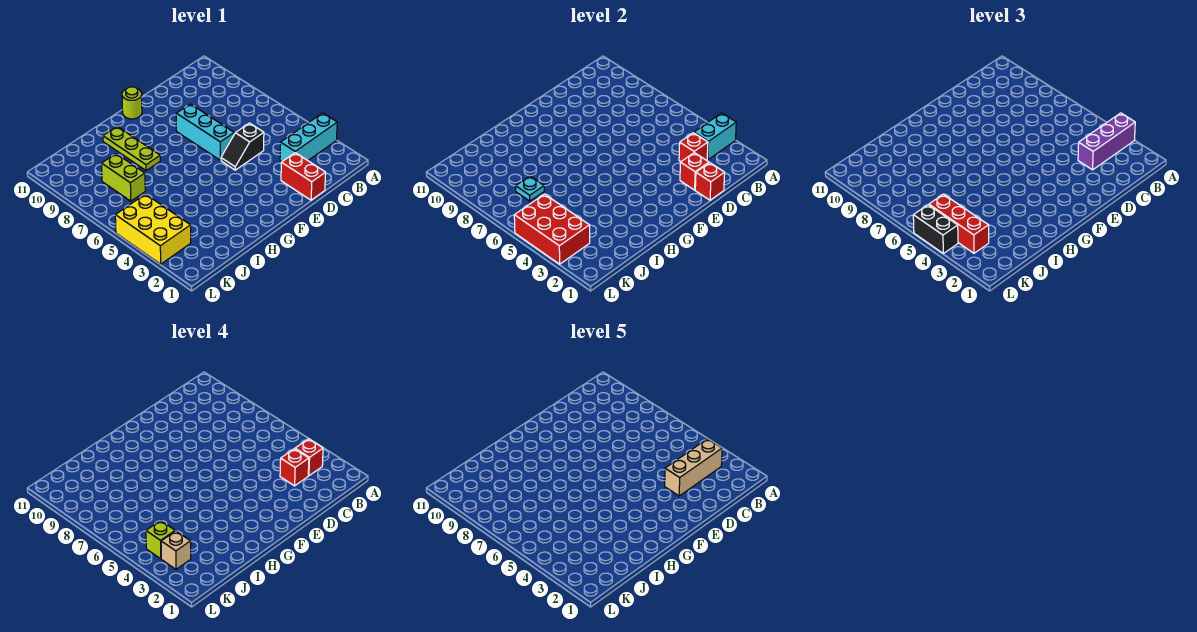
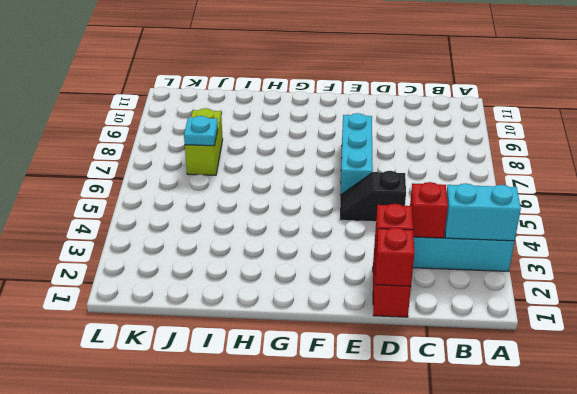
none -> lime round brick F11 level 1
none -> lime plate H8:H10 level 1
none -> yellow brick K3:L5 level 1

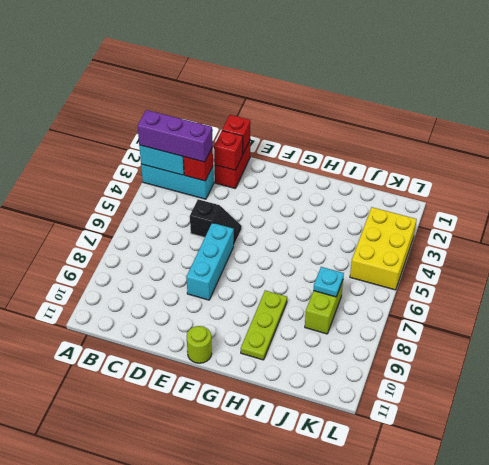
none -> red brick K3:L5 level 2
none -> red brick K3:K5 level 3
none -> black brick L4:L5 level 3

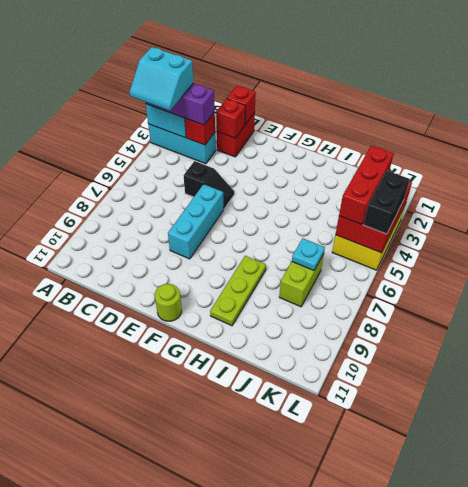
cyan slope A3:B4 level 4 top 3 -> red brick B3 level 4
none -> red brick C3 level 4
none -> tan brick K3 level 4
none -> lime brick K4 level 4

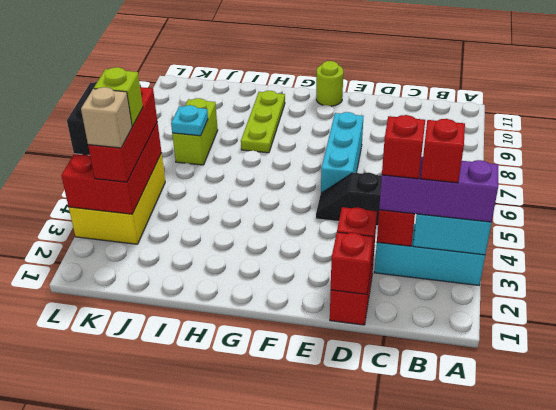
none -> tan brick B3:D3 level 5

